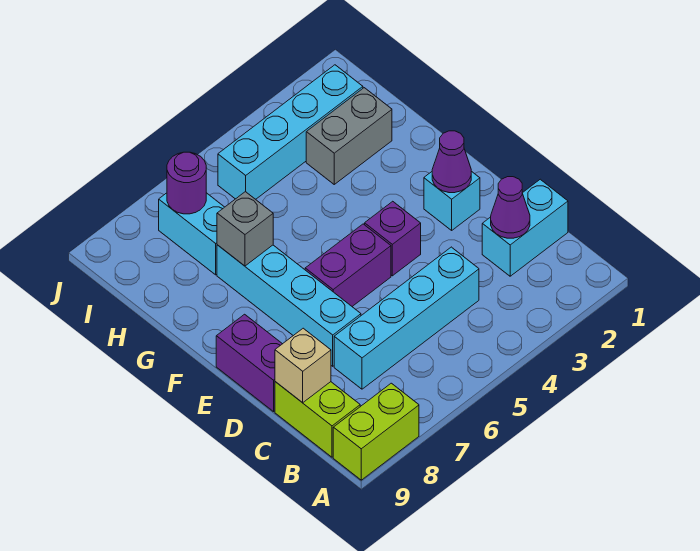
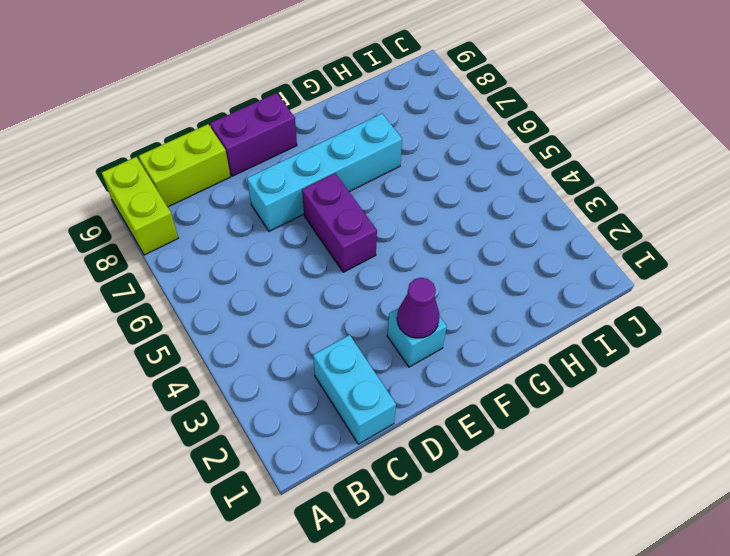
none -> cyan brick C4:C7 level 1
none -> purple brick E4 level 1
none -> grey brick H2:H3 level 1

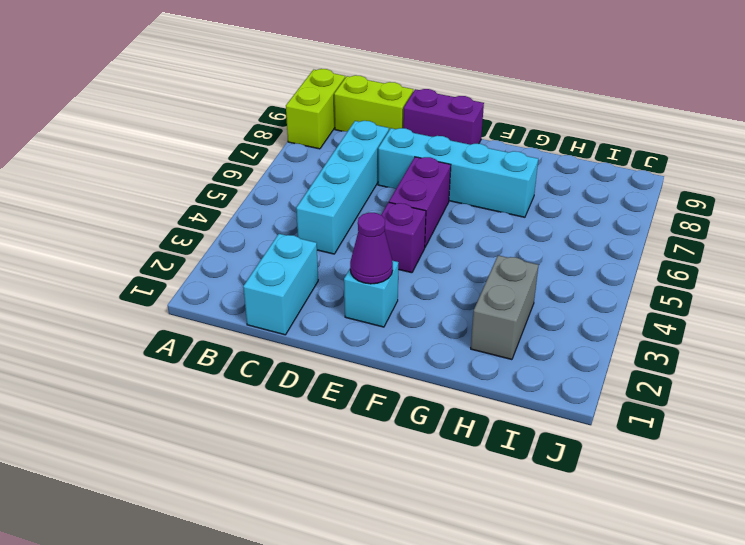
none -> cyan brick H7:I7 level 1
none -> cyan brick I2:I5 level 1
none -> purple cone C2 level 2

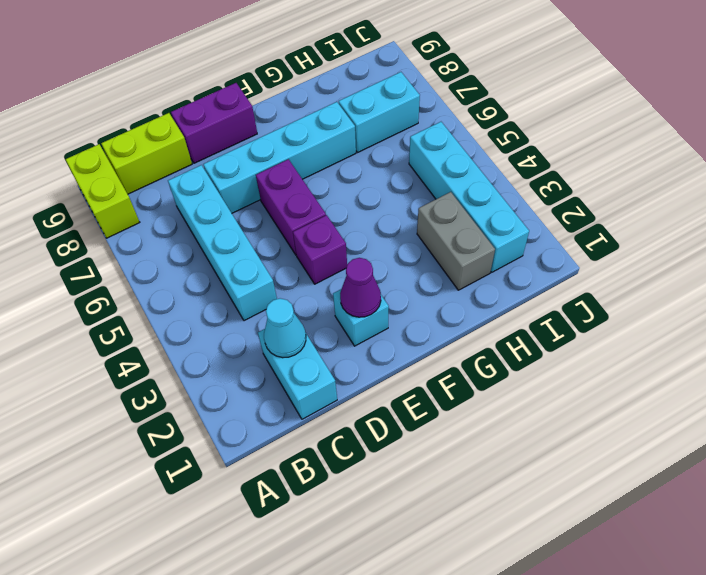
cyan cone C2 level 2 -> purple cone C2 level 2
none -> tan brick C9 level 2
none -> grey brick G7 level 2
none -> purple round brick I7 level 2

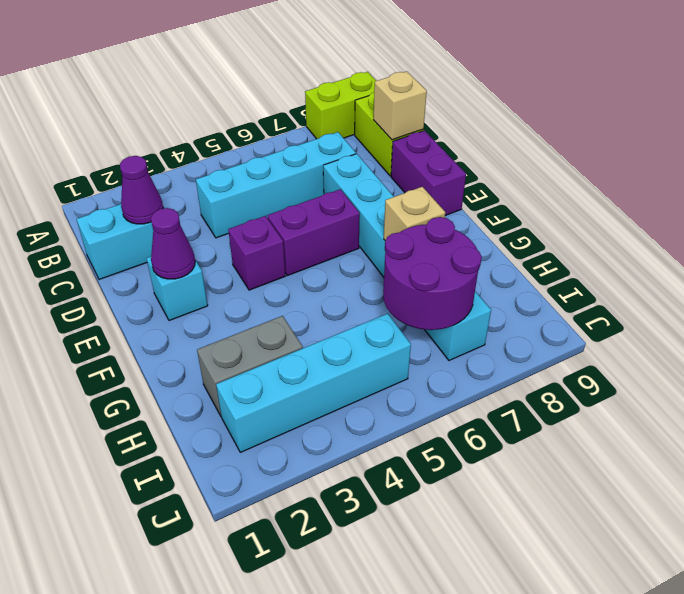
tan brick G7 level 2 -> grey brick G7 level 2
purple round brick H6:I7 level 2 -> purple round brick I7 level 2

